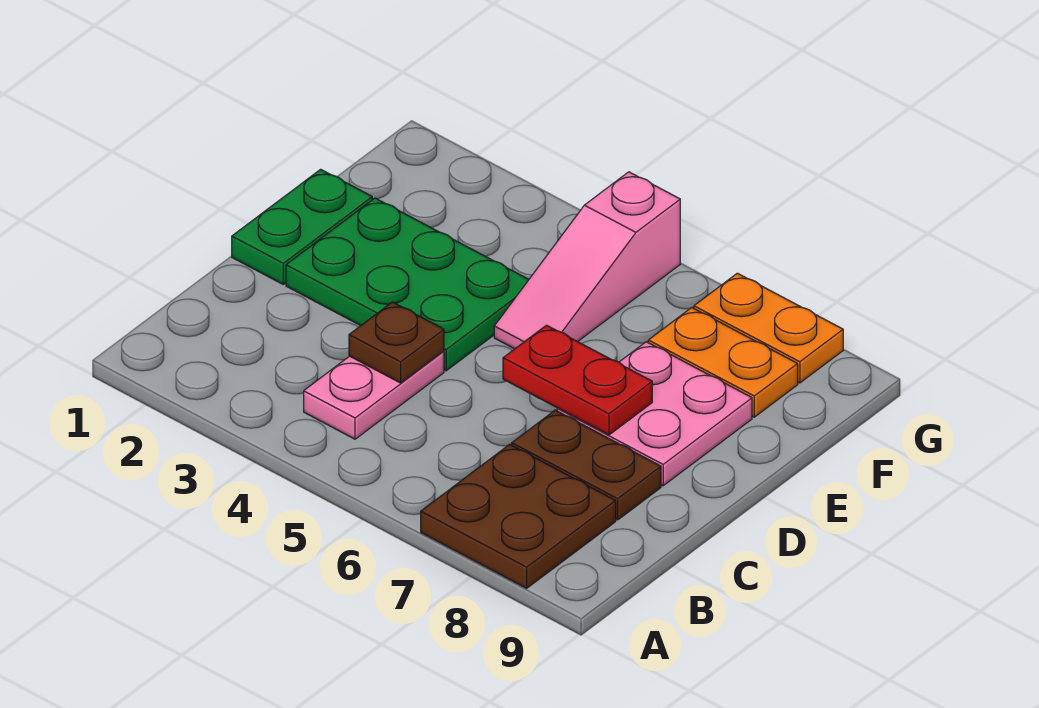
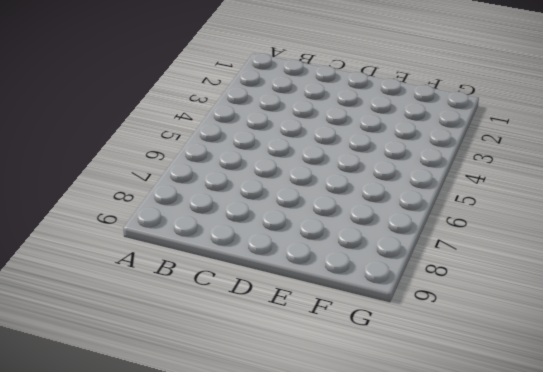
none -> brown plate A7:B8 level 1
none -> pink plate B4:C4 level 1

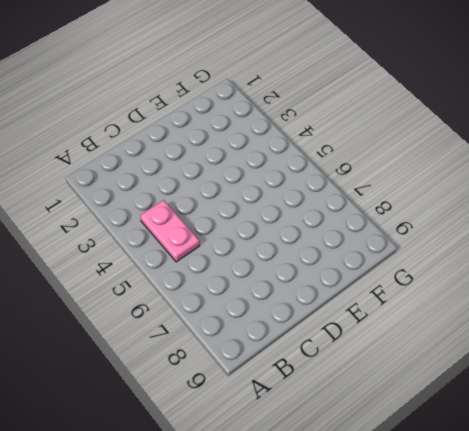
pink plate B4:B5 level 1 -> pink plate B4:C4 level 1
none -> brown plate A7:B8 level 1
none -> brown plate C7:C8 level 1

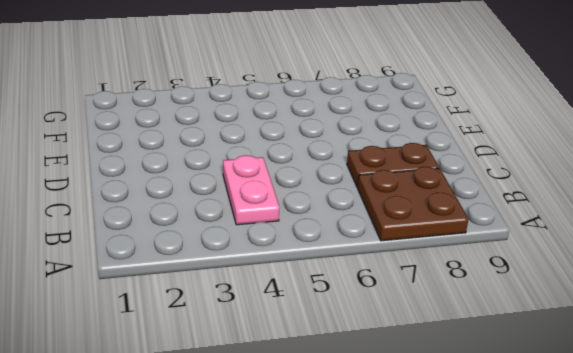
none -> green plate D1:E1 level 1
none -> green plate D2:E4 level 1

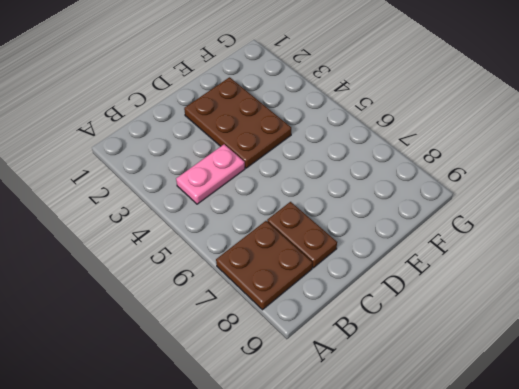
brown plate D2:E4 level 1 -> green plate D2:E4 level 1
none -> green plate D1:E1 level 1
none -> pink plate D7:E8 level 1

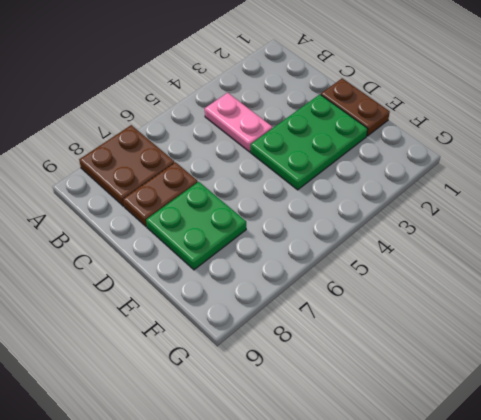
brown plate D1:E1 level 1 -> green plate D1:E1 level 1
green plate D7:E8 level 1 -> pink plate D7:E8 level 1
none -> pink slope E5:G5 level 1 top G
none -> orange plate F7:F8 level 1

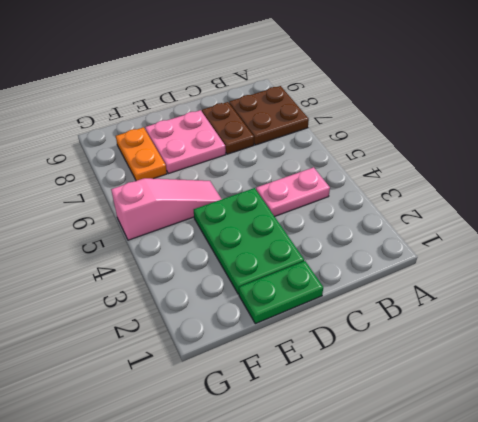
none -> orange plate G7:G8 level 1
none -> brown plate C4 level 2

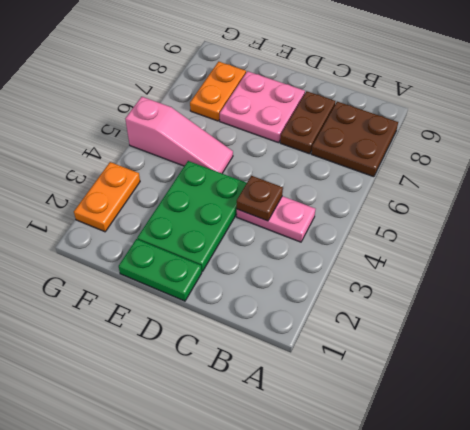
orange plate G2:G3 level 1 -> orange plate G7:G8 level 1
none -> red plate D6:D7 level 2

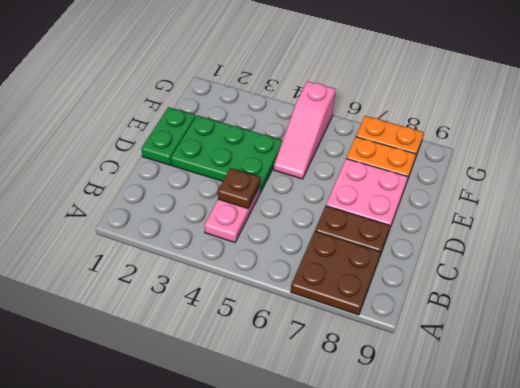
none -> red plate D6:D7 level 2

